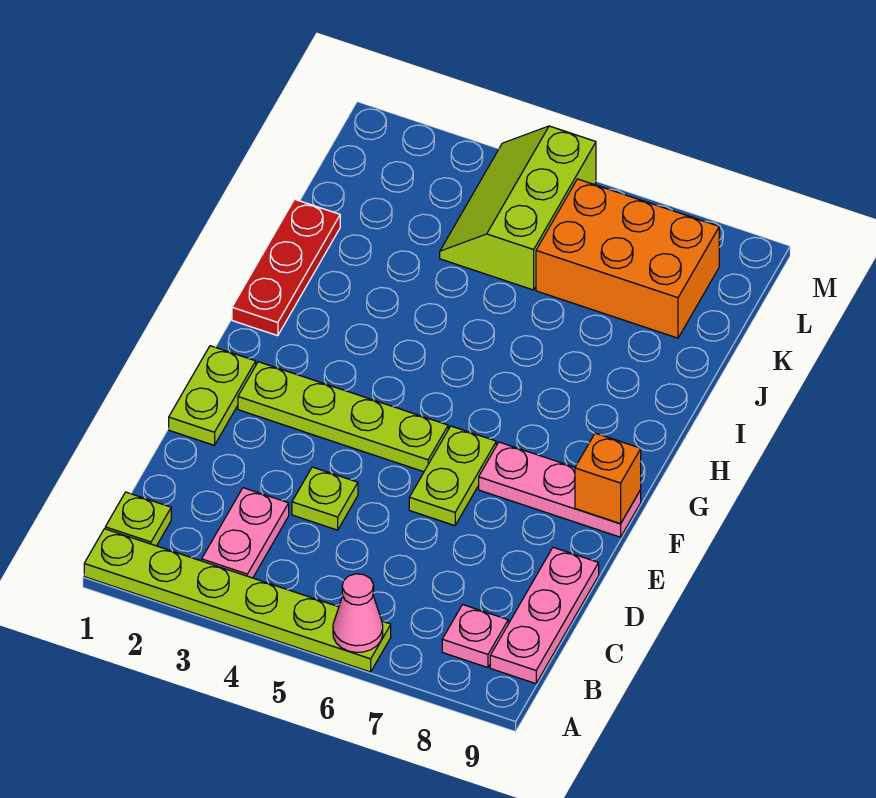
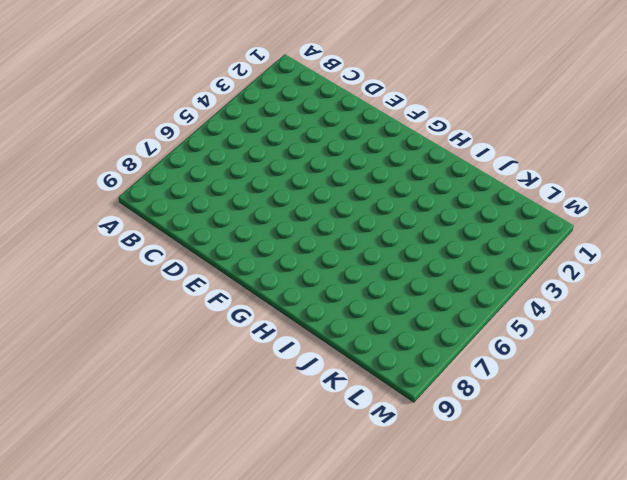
none -> lime plate A1:A6 level 1
none -> lime plate B1 level 1
none -> pink plate B3:C3 level 1

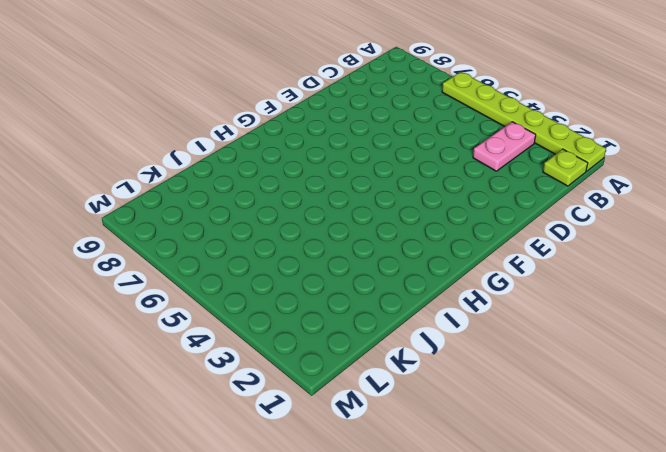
none -> pink plate B8 level 1
none -> pink plate B9:D9 level 1
none -> lime plate D4 level 1

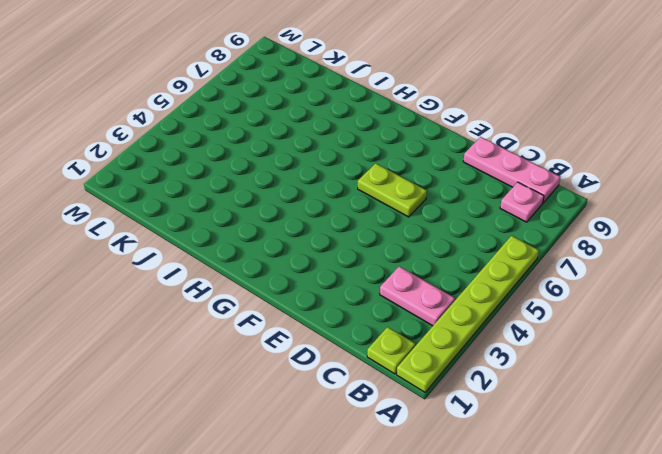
none -> lime plate D4 level 1
none -> lime plate E1:F1 level 1
none -> lime plate F2:F5 level 1

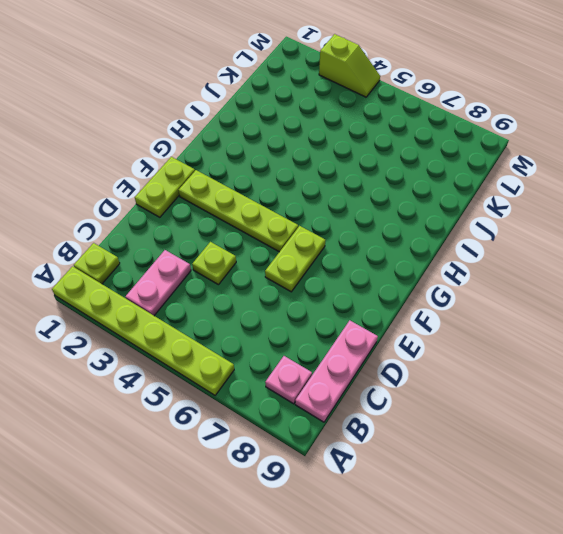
lime slope M3:M4 level 1 top 3 -> lime slope K4:M5 level 1 top 5
none -> pink plate F7:F9 level 1
none -> red plate H1:J1 level 1
none -> orange brick K6:L8 level 1

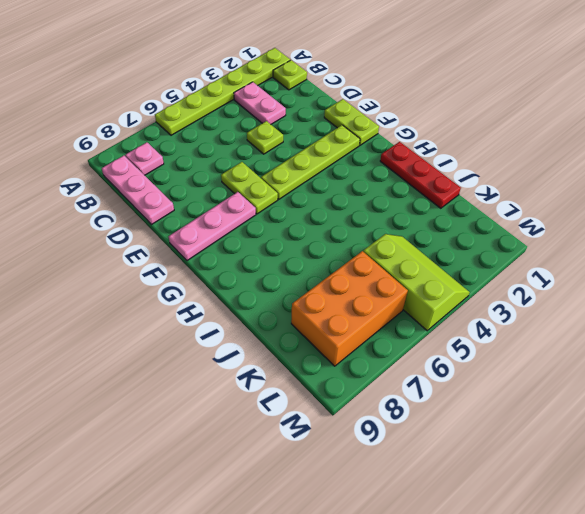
none -> pink cone A6 level 2
none -> orange brick F9 level 2

